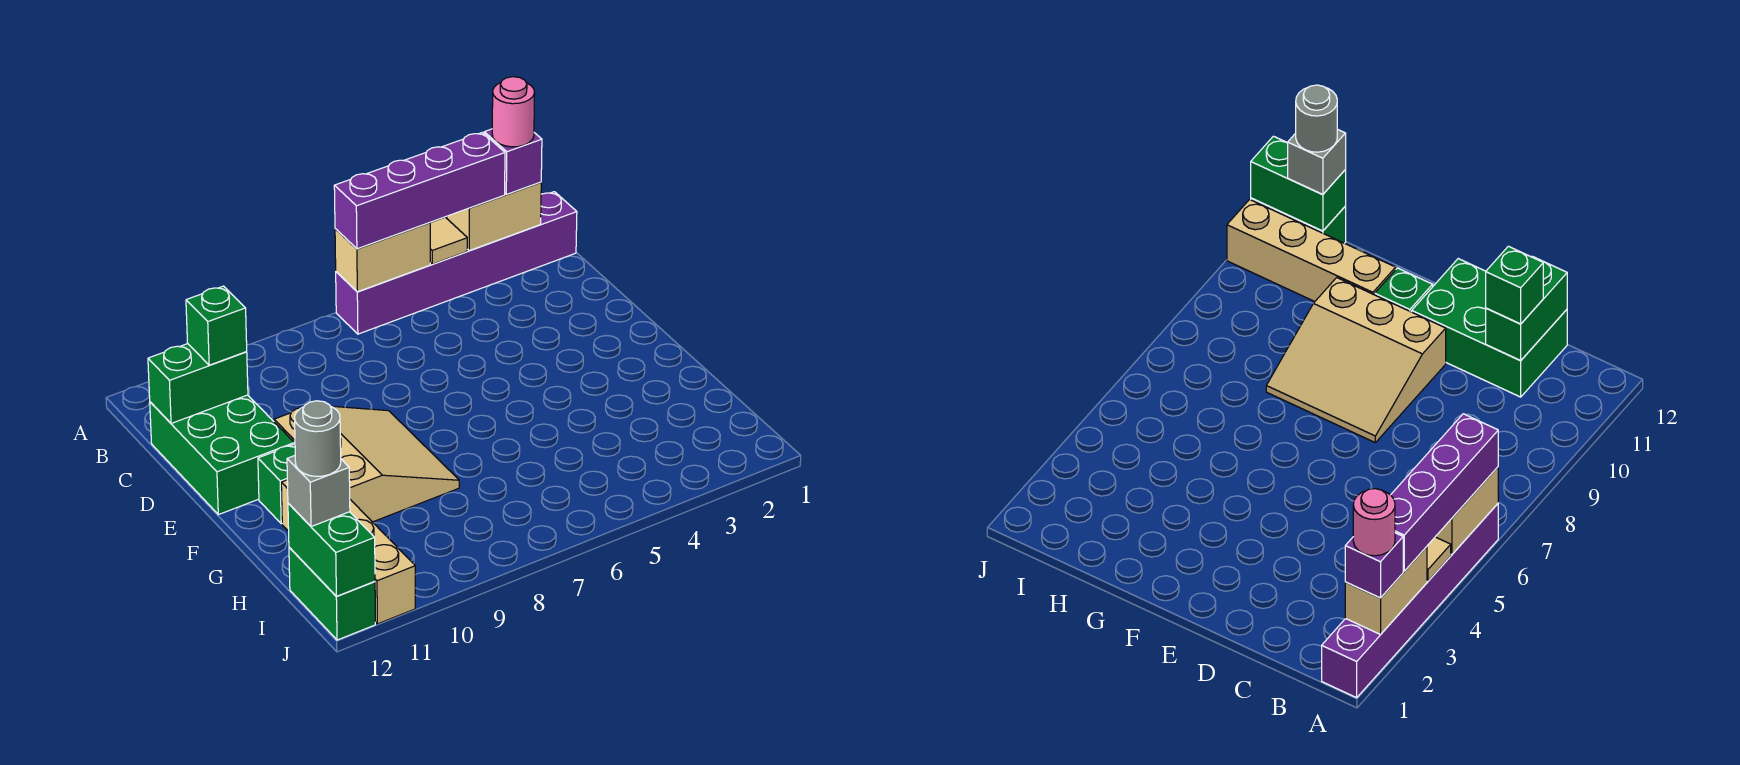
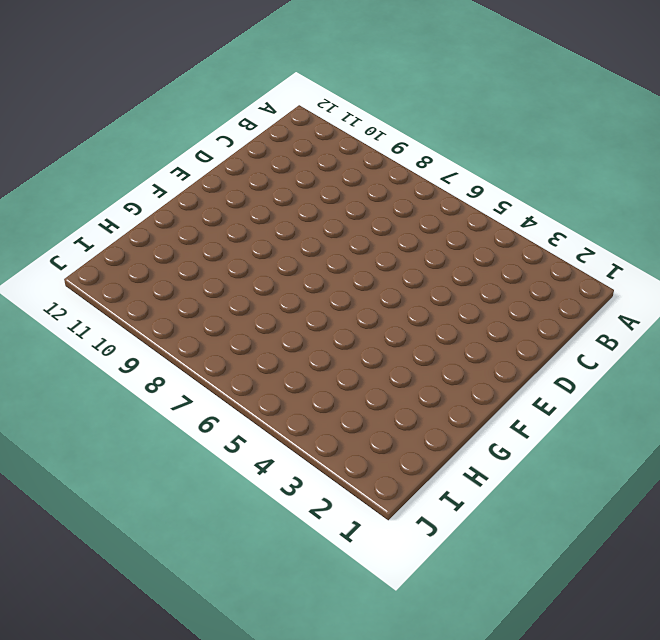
none -> purple brick A1:A6 level 1
none -> green brick C11:E12 level 1
none -> tan slope E8:G10 level 1 top 10

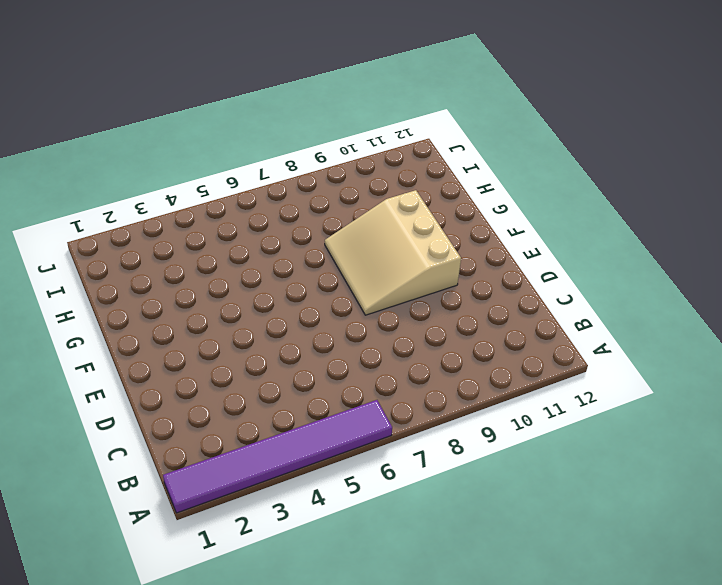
purple tile A1:A6 level 1 -> purple brick A1:A6 level 1
none -> green brick C11:E12 level 1
none -> green brick F11 level 1
none -> tan brick G11:J11 level 1

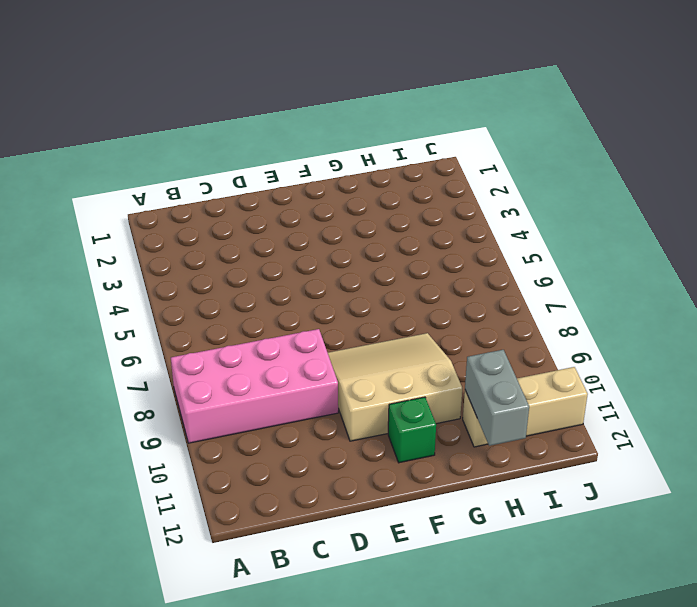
pink brick A8:D9 level 1 -> none
tan brick H11:J11 level 1 -> tan brick G11:J11 level 1
grey brick H11:H12 level 2 -> none
none -> purple brick A1:A6 level 1
none -> green brick C11:E12 level 1
none -> green brick I12:J12 level 1

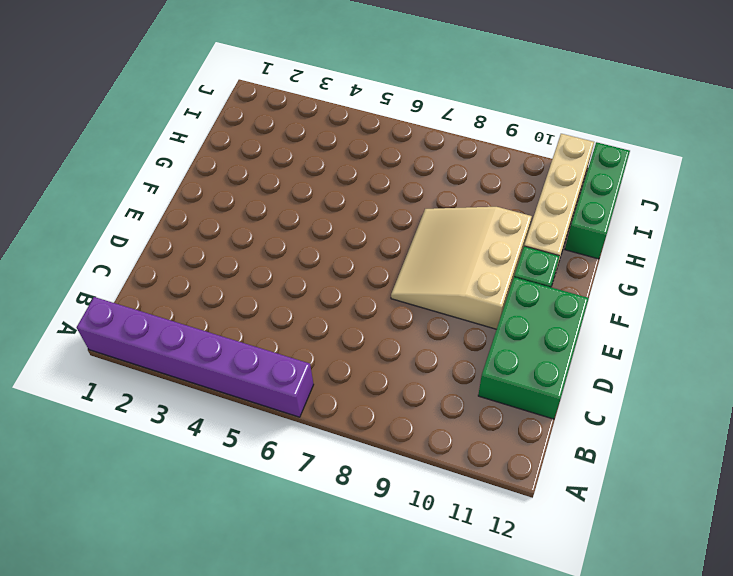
green brick H12:J12 level 1 -> green brick I12:J12 level 1
none -> tan brick A2:A3 level 2
none -> tan tile A4 level 2
none -> tan brick A5:A6 level 2

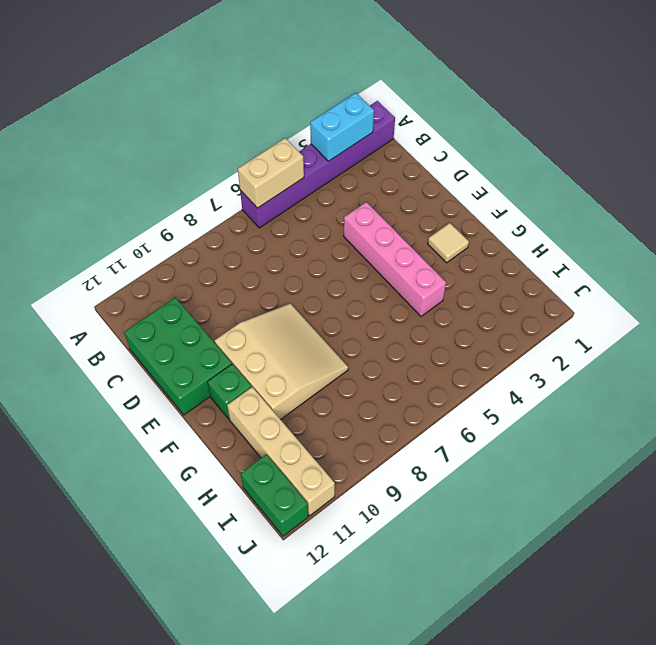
cyan brick A2:A3 level 2 -> tan brick A2:A3 level 2
pink brick D4:G4 level 1 -> none
tan tile F2 level 1 -> tan tile A4 level 2
none -> green brick C11:C12 level 2
none -> green brick I12:J12 level 2
none -> purple brick A2 level 3

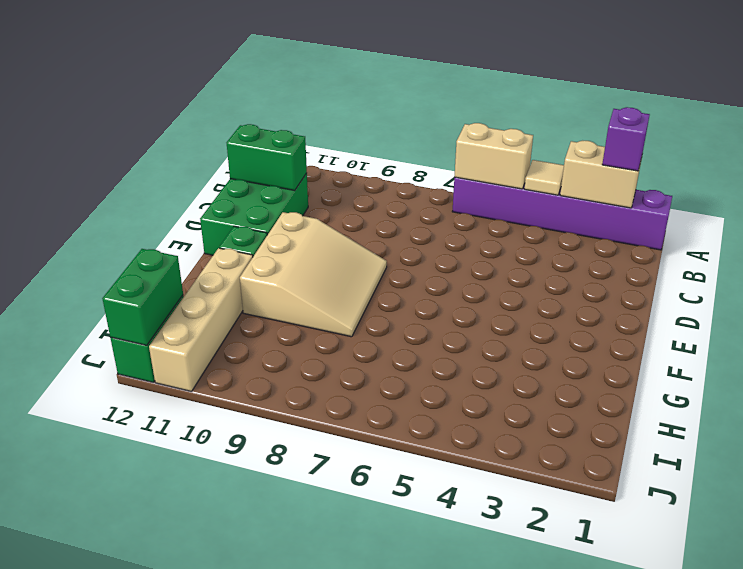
none -> purple brick A3:A6 level 3
none -> green brick C11 level 3
none -> grey brick I12 level 3

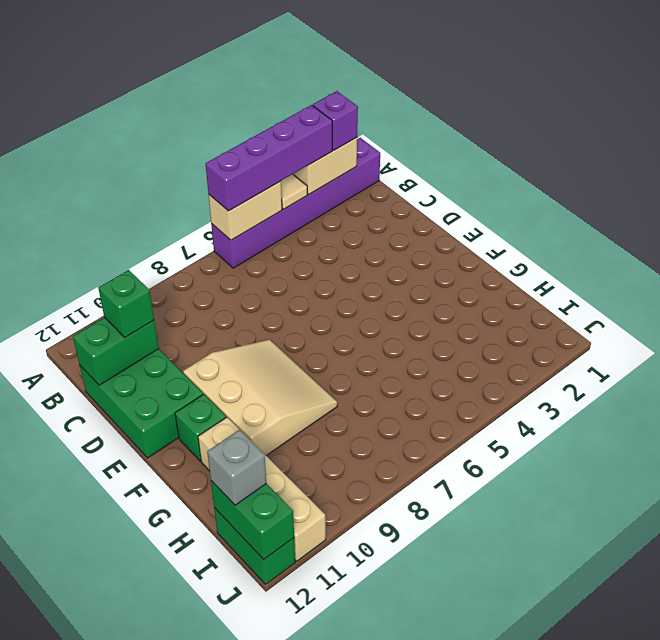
none -> pink round brick A2 level 4
none -> grey round brick I12 level 4

